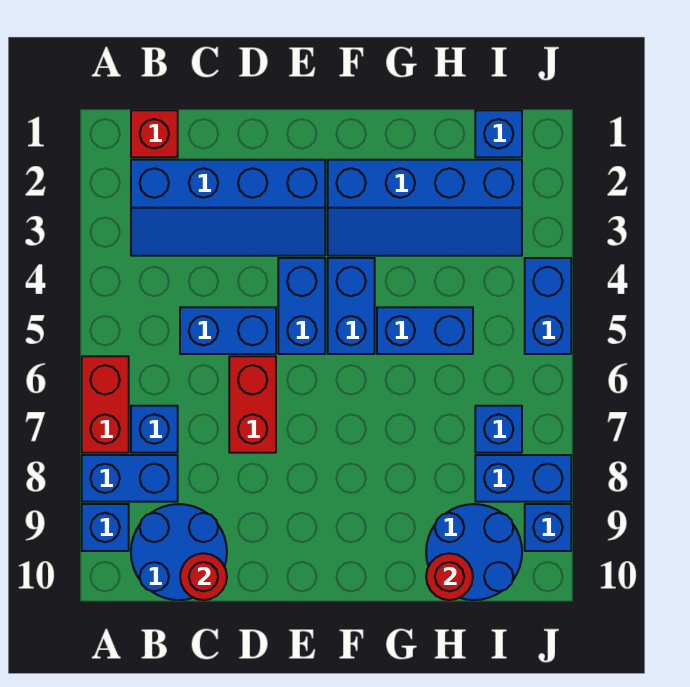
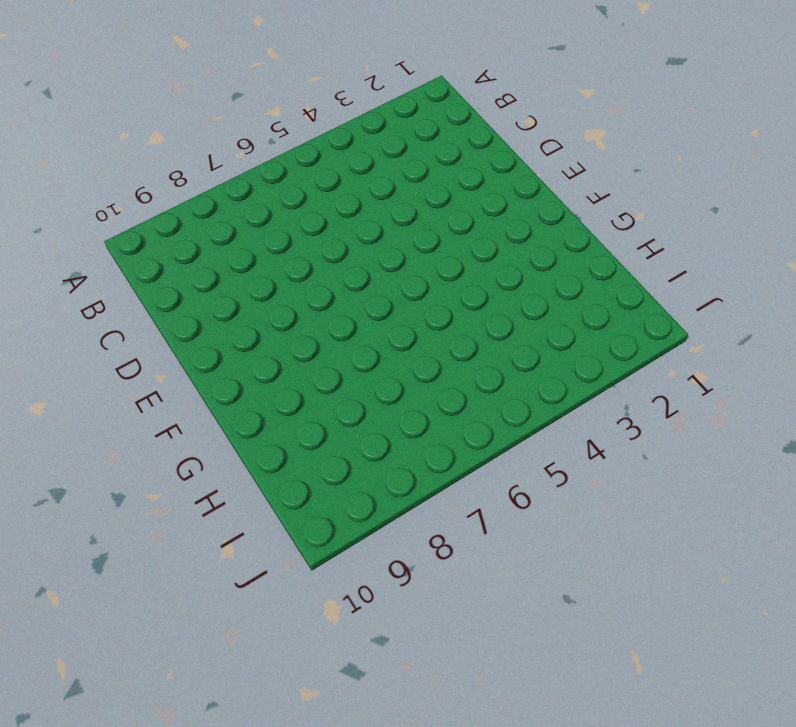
none -> red brick A6:A7 level 1
none -> blue brick A8:B8 level 1
none -> blue brick A9 level 1

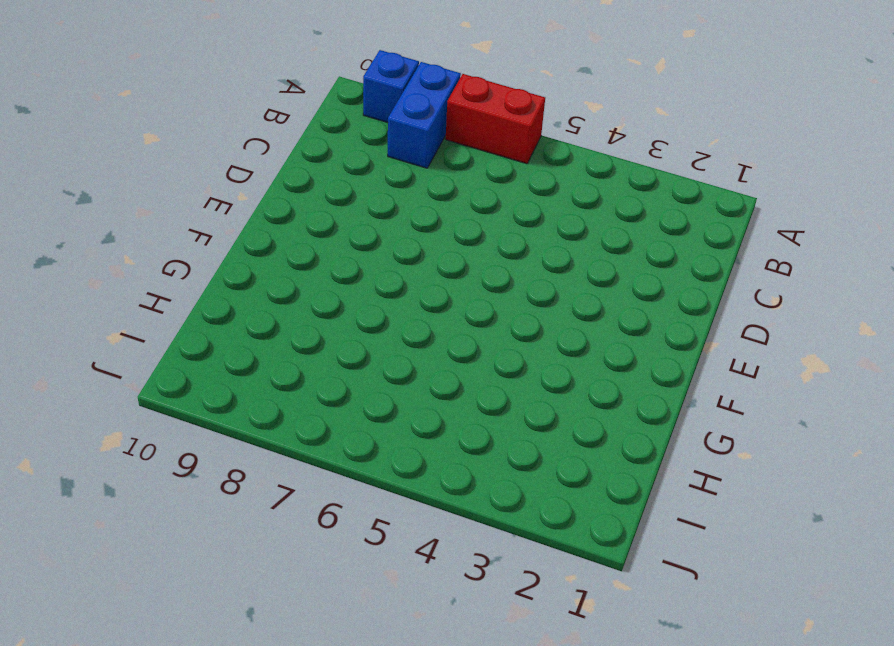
none -> red brick B1 level 1
none -> blue slope B2:E3 level 1 top 2
none -> blue brick B7 level 1

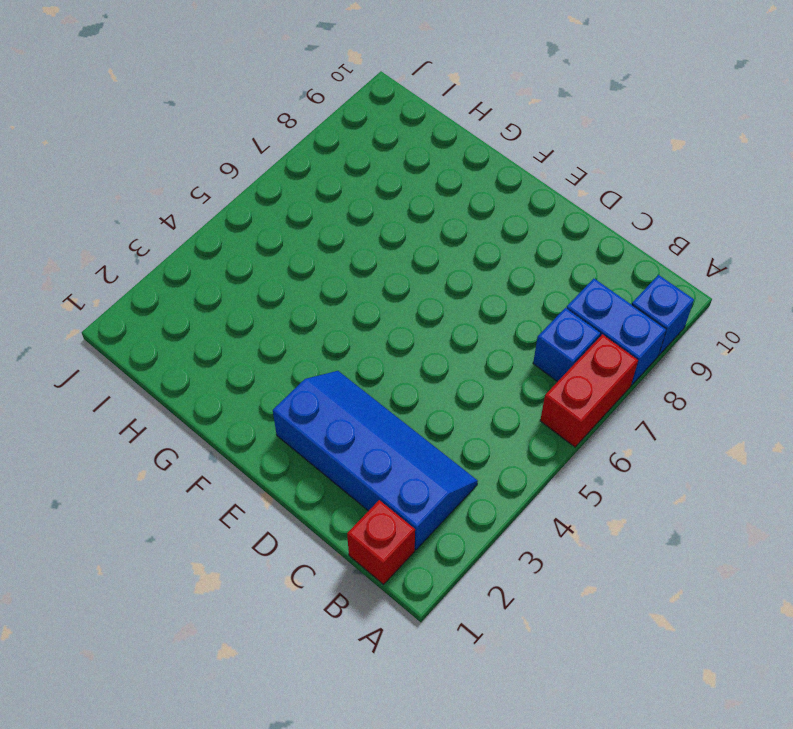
none -> blue round brick B9:C10 level 1
none -> blue brick C5:D5 level 1
none -> red brick D6:D7 level 1

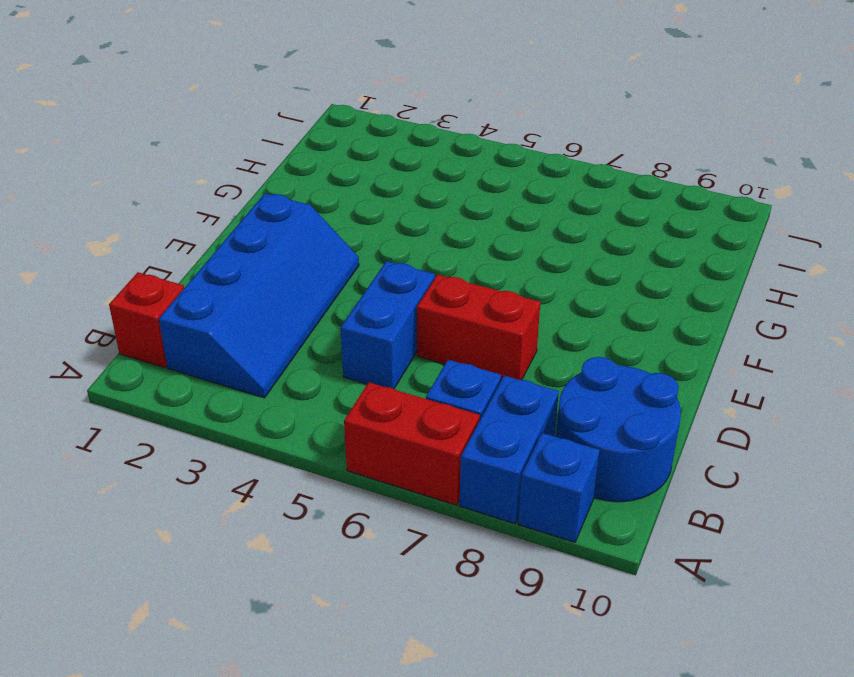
none -> blue brick E4:E5 level 1
none -> blue slope F2:I3 level 1 top 2
none -> blue brick F4:F5 level 1

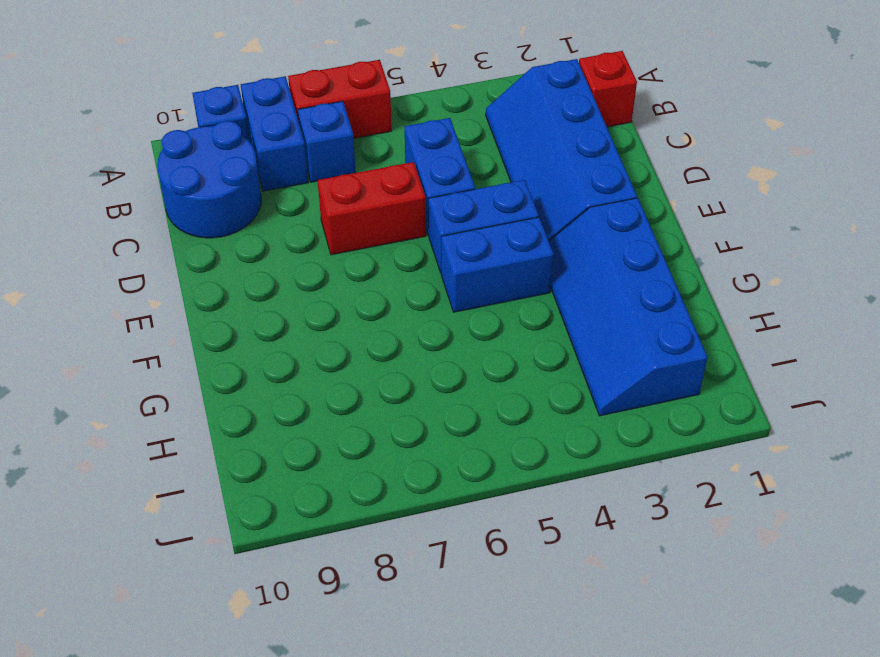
none -> blue brick G5:H5 level 1
none -> blue round brick H9:I10 level 1
none -> blue brick I1 level 1

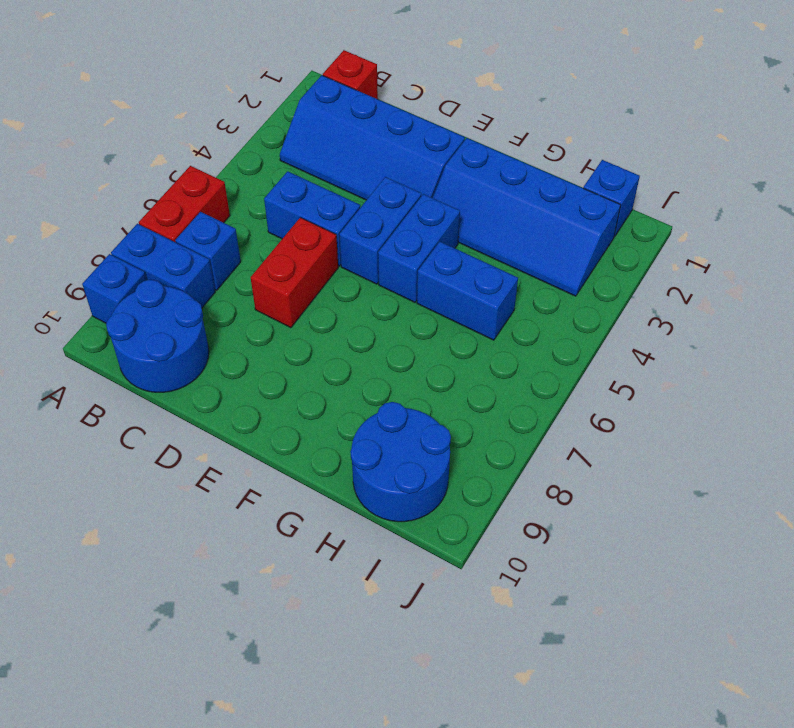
none -> blue brick I7 level 1
none -> blue brick I8:J8 level 1
none -> blue brick J4:J5 level 1

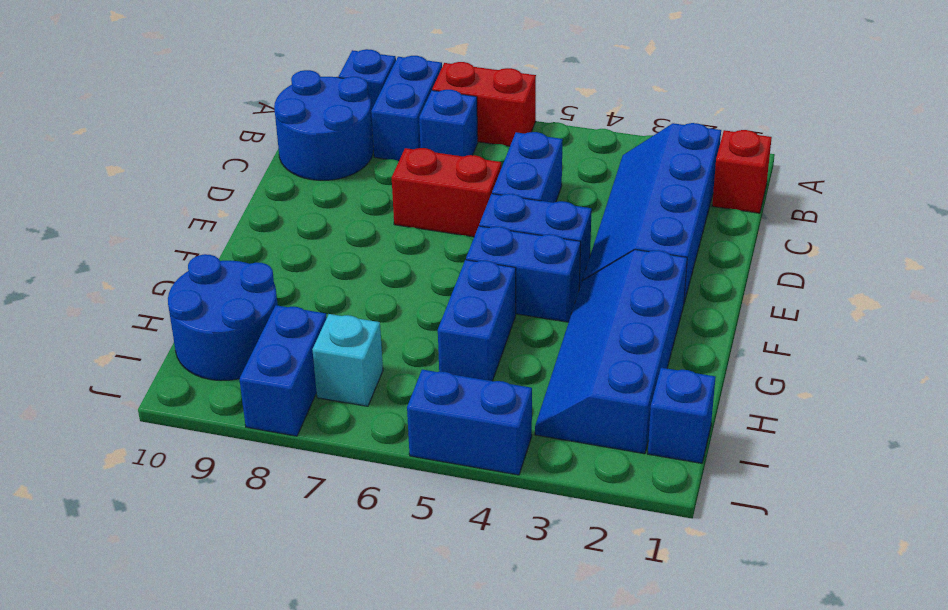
cyan brick I7 level 1 -> blue brick I7 level 1
none -> blue brick J9 level 1
none -> red round brick C10 level 2
none -> red round brick H10 level 2

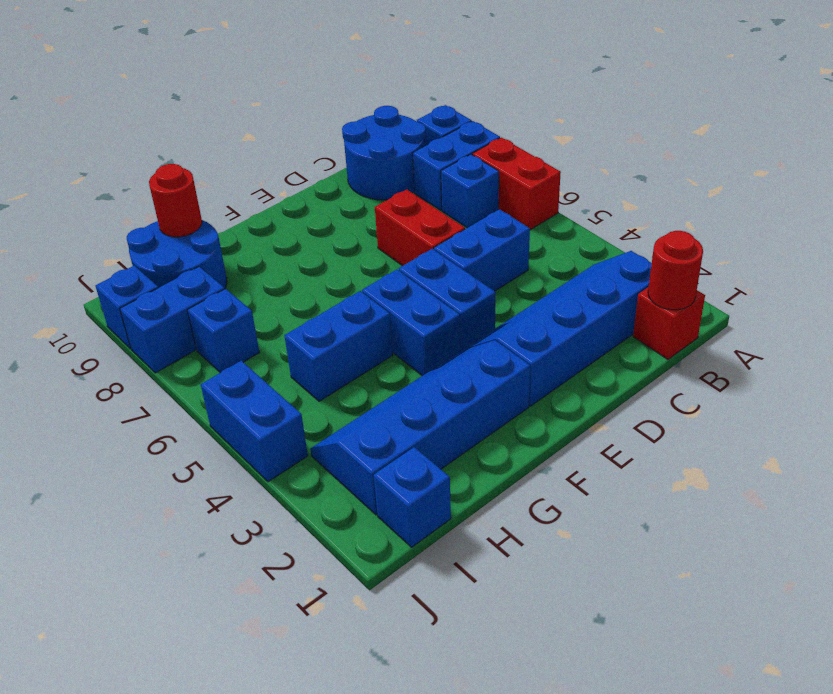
red round brick B1 level 2 -> red round brick C10 level 2

